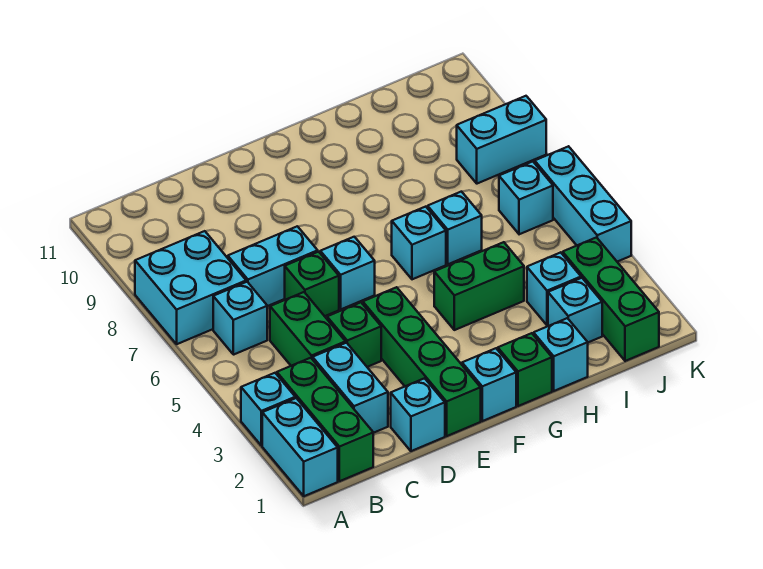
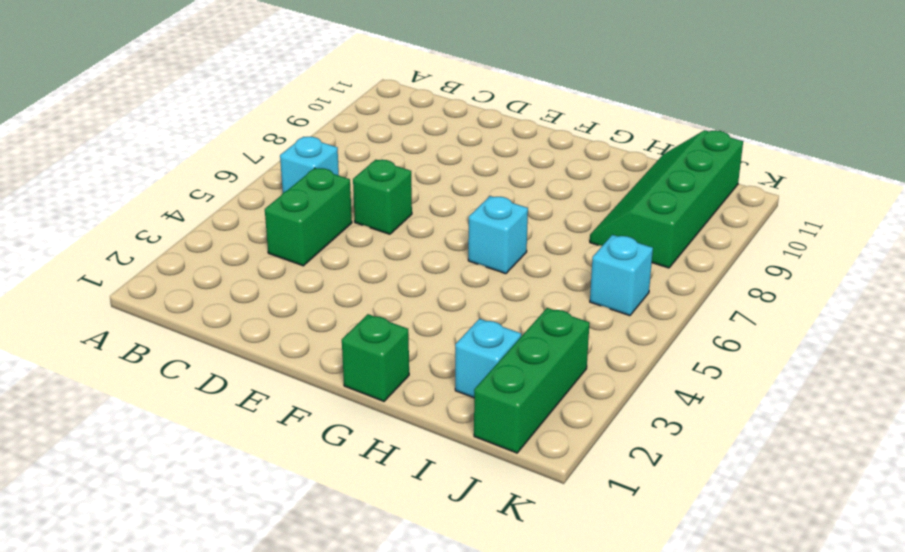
green slope I8:J11 level 1 top J -> cyan brick J8:K8 level 1
none -> cyan brick A1:A2 level 1
none -> cyan brick A3 level 1
none -> cyan brick A7:B8 level 1

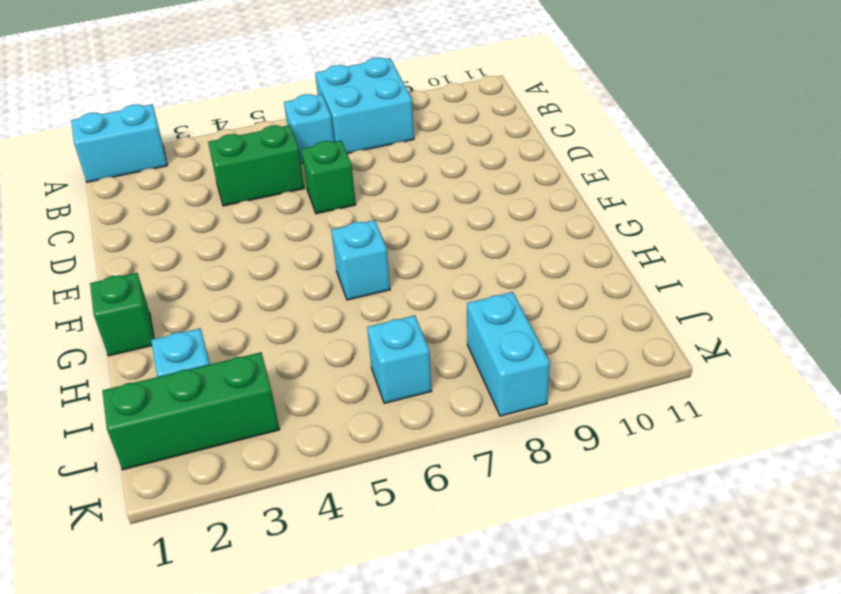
none -> cyan brick A3 level 1
none -> green brick B1:B3 level 1
none -> cyan brick C2:C3 level 1

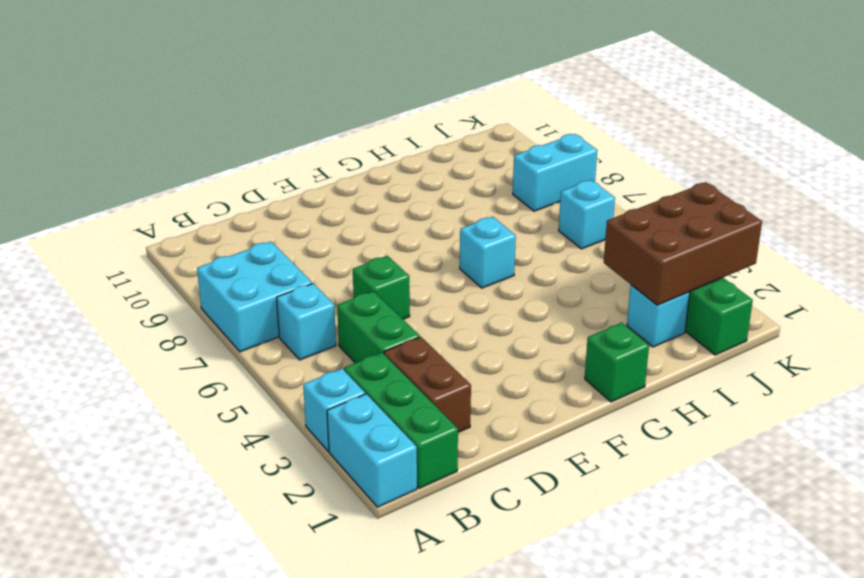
brown brick C2:C3 level 1 -> cyan brick C2:C3 level 1
brown brick I2:K3 level 2 -> none
none -> cyan brick C7:D7 level 1
none -> cyan brick D1 level 1
none -> green brick D4 level 1

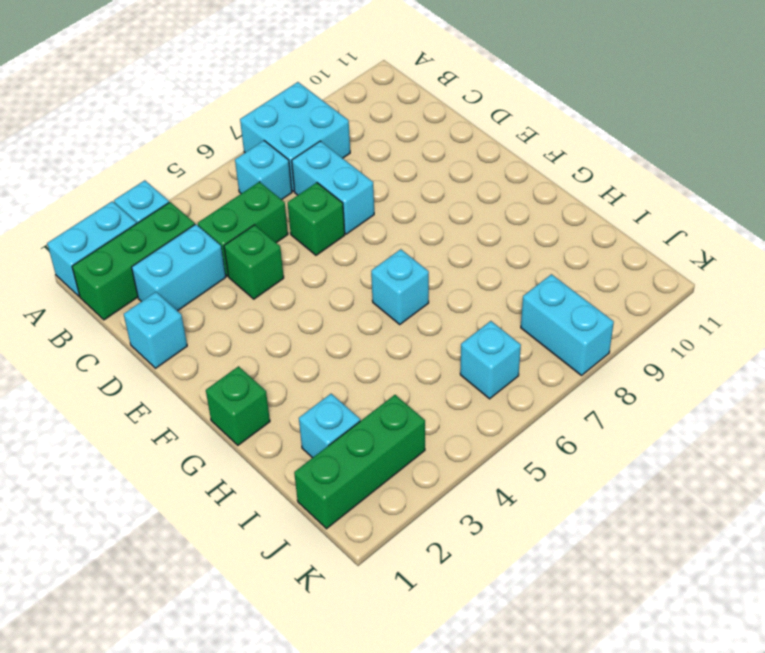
none -> green brick E1:E4 level 1
none -> cyan brick E6 level 1
none -> cyan brick F1 level 1

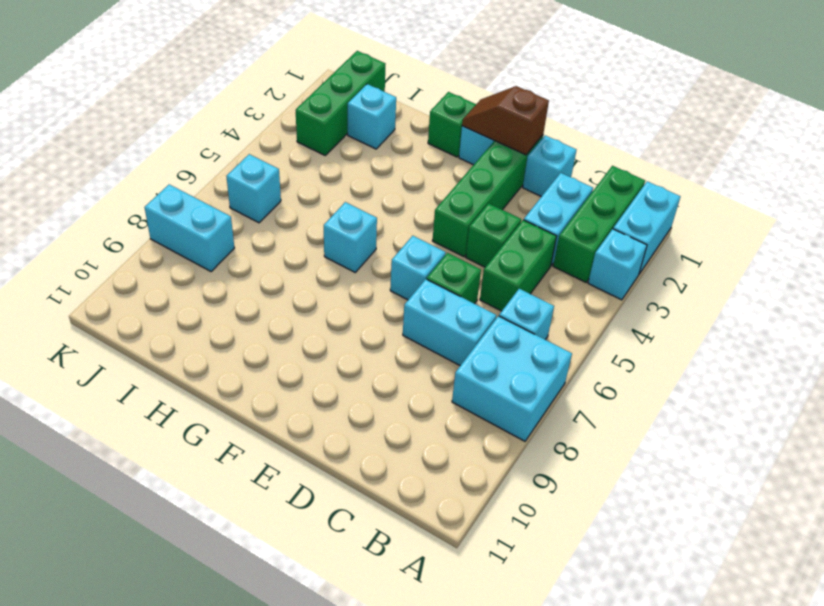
brown slope E1:F1 level 2 top E -> none
none -> green brick G4:H4 level 1
none -> cyan brick H1 level 1
none -> cyan brick H6 level 1

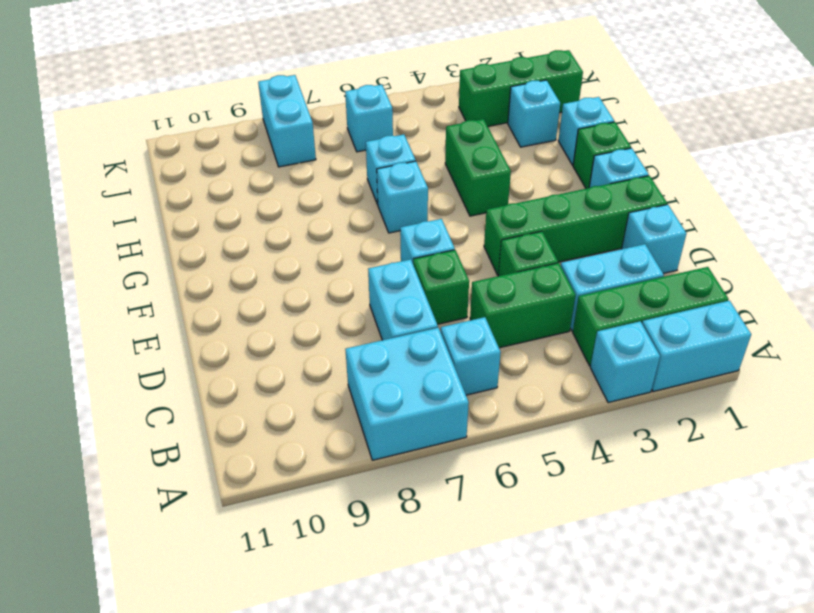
none -> cyan brick I3 level 1
none -> cyan brick K4:K6 level 1

